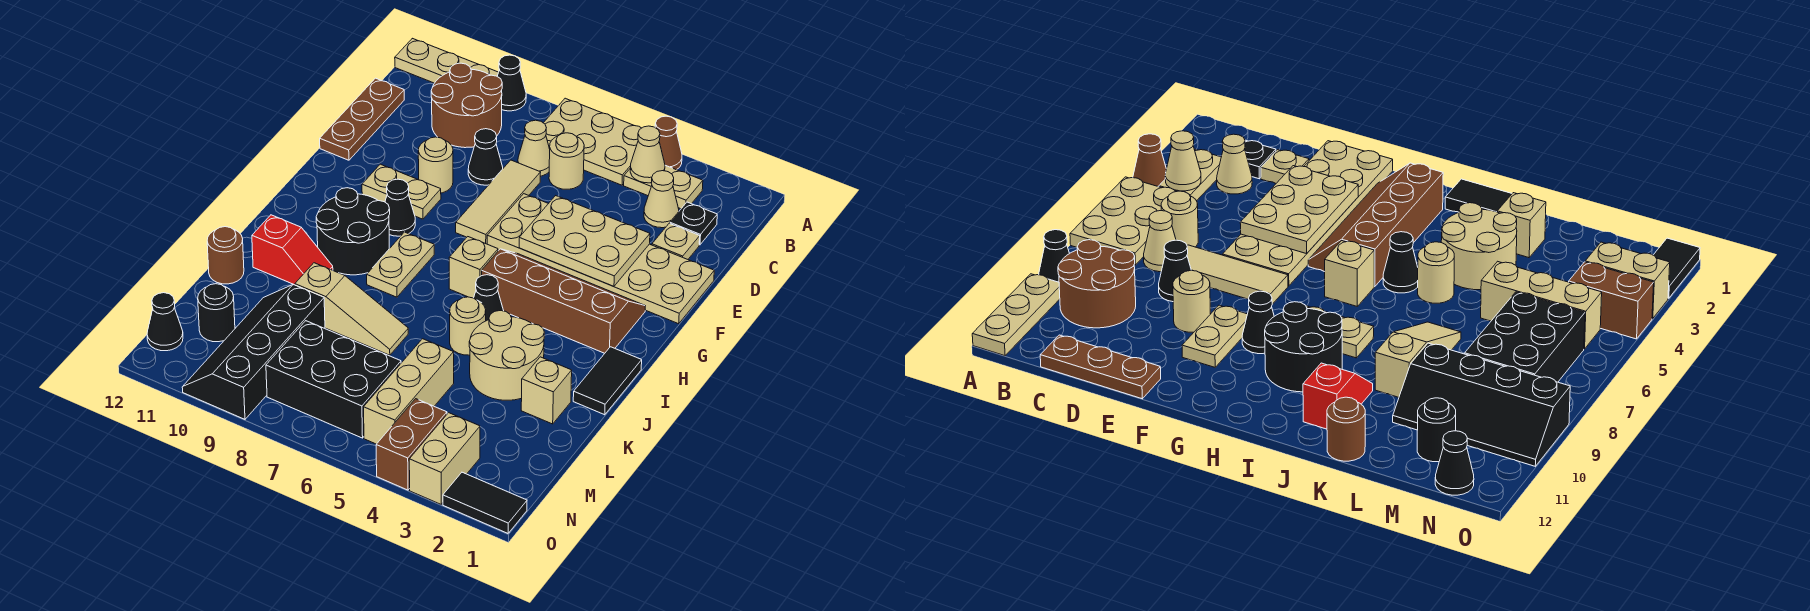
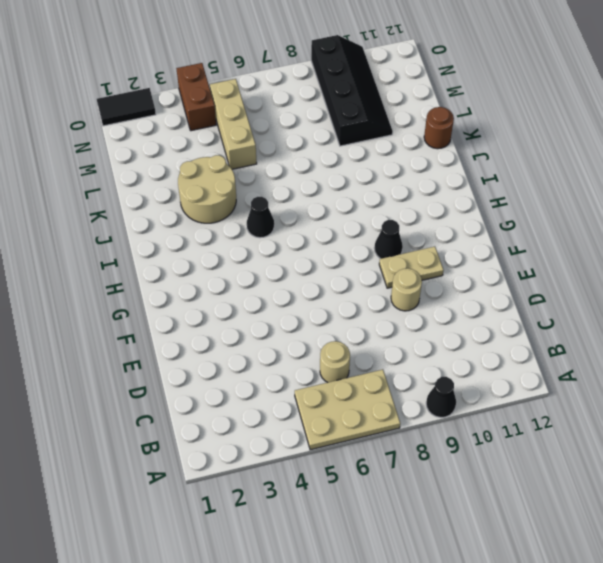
none -> brown cone A4 level 1
none -> tan plate A10:A12 level 1
none -> tan plate B3:B4 level 1
none -> brown round brick B9:C10 level 1

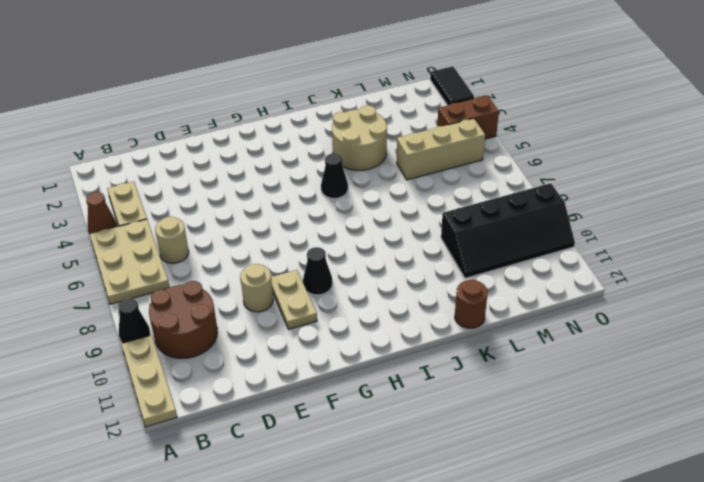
none -> black plate C2 level 1
none -> tan cone C3 level 1
none -> tan cone C7 level 1
none -> brown plate C12:E12 level 1

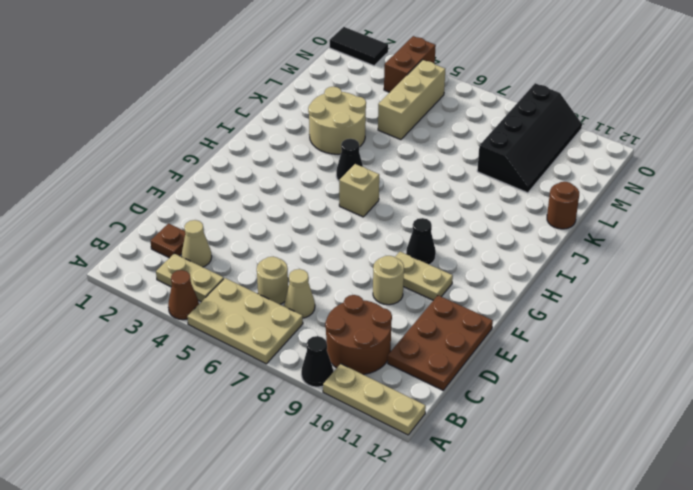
brown plate C2 level 1 -> black plate C2 level 1
brown plate C11:E12 level 1 -> brown plate C12:E12 level 1
none -> tan plate D2 level 1
none -> tan tile D7:F7 level 1
none -> black cone D8 level 1
none -> tan plate E1:F6 level 1

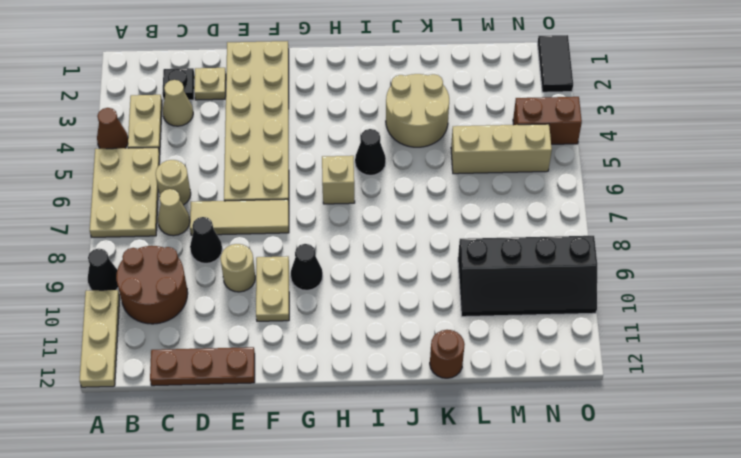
none -> brown slope G2:H5 level 1 top H
none -> tan plate H8:I8 level 1
none -> black round brick H9:I10 level 1
none -> black tile I1:J1 level 1

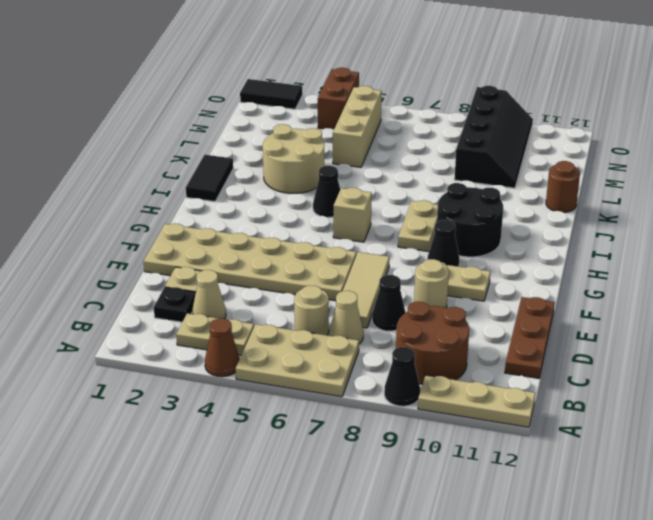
none -> brown slope G2:H5 level 1 top H
none -> tan round brick J5 level 1
none -> red slope J10:J11 level 1 top 11
none -> tan brick K2 level 1

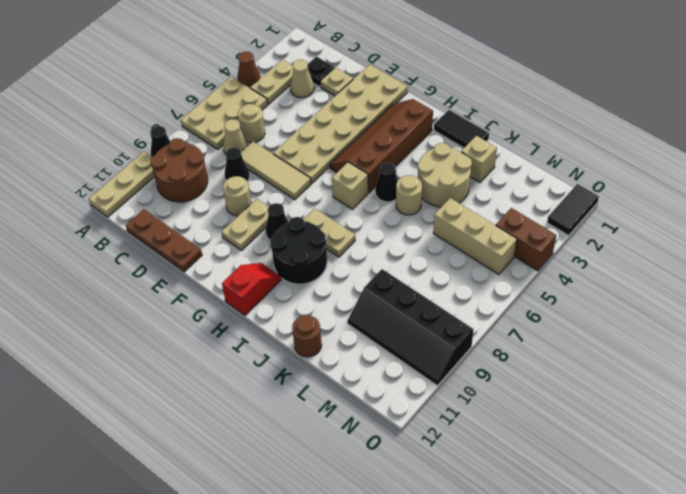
red slope H11:H12 level 1 top 12 -> red slope J10:J11 level 1 top 11
none -> tan slope K7:K9 level 1 top 9
none -> black brick M6:N8 level 1
none -> black round brick M11 level 1
none -> tan brick N3:O3 level 1

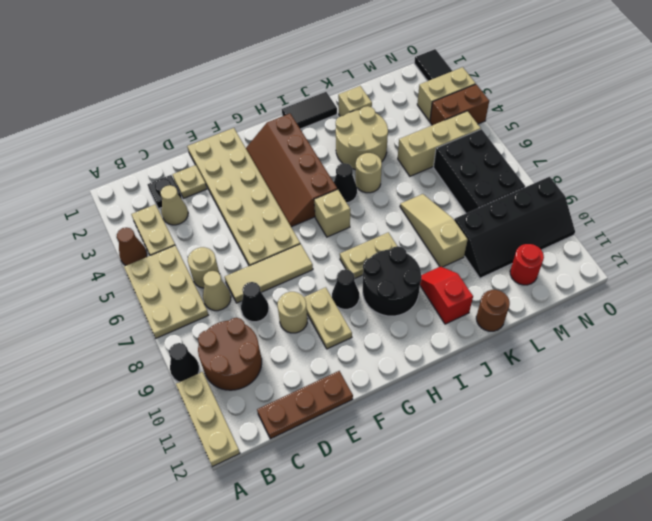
red round brick M11 level 1 -> black round brick M11 level 1
none -> black cone N12 level 1
none -> tan cone B4 level 2
none -> tan plate E3:F5 level 2

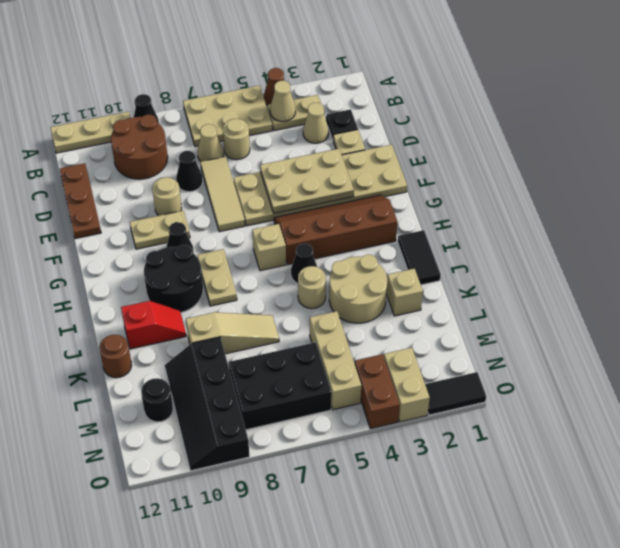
none -> black cone N12 level 1

